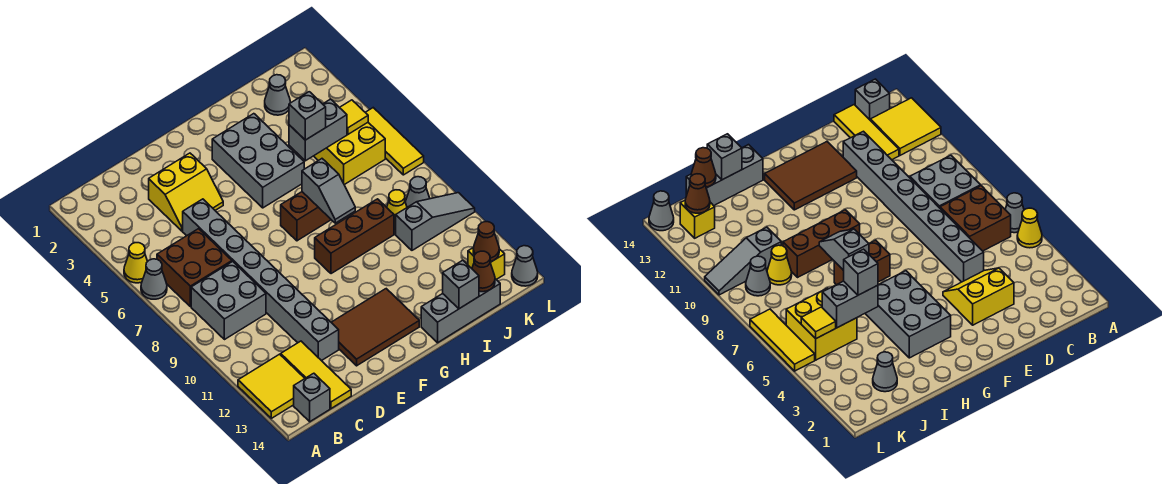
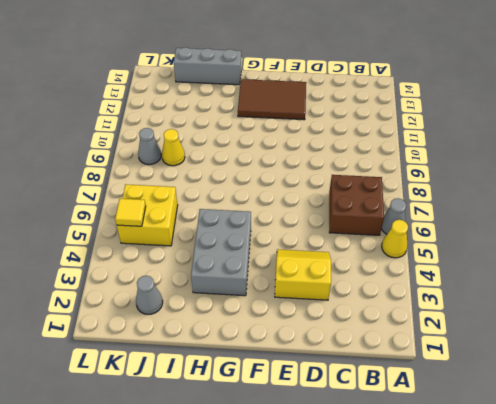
none -> yellow tile A12:B13 level 1
none -> grey brick B8:C9 level 1
none -> grey brick B14 level 1

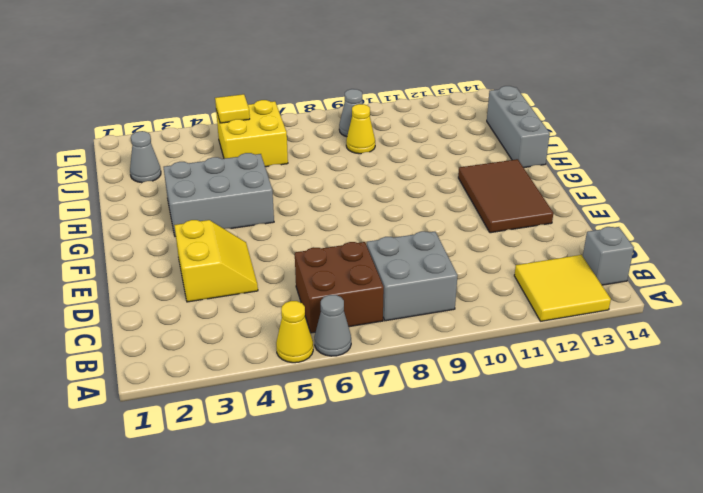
none -> yellow tile C12:C14 level 1
none -> grey brick D5:D12 level 1
none -> brown brick G7:H7 level 1

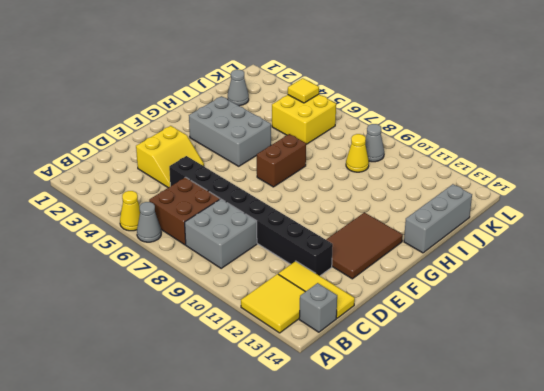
black brick D5:D12 level 1 -> grey brick D5:D12 level 1
none -> brown brick G9:I9 level 1
none -> grey slope J10:L10 level 1 top J
none -> yellow brick K13 level 1

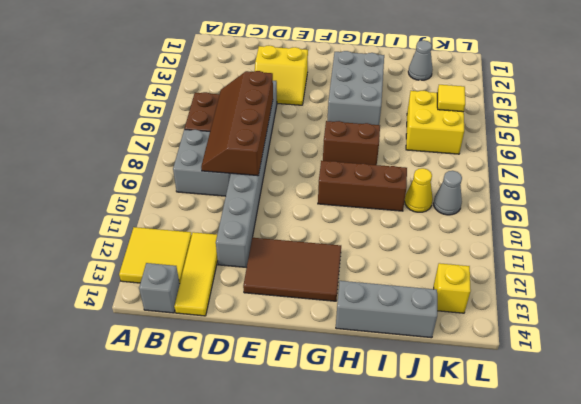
brown slope C6:D9 level 2 top D -> none
none -> yellow cone A5 level 1
none -> grey cone A6 level 1
none -> grey slope J10:L10 level 1 top J

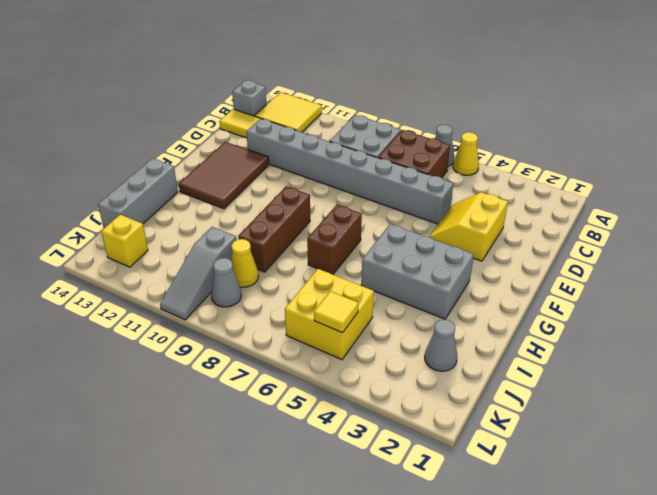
none -> yellow tile L5:L7 level 1
none -> grey cone L14 level 1
none -> grey slope H7:H8 level 2 top 7

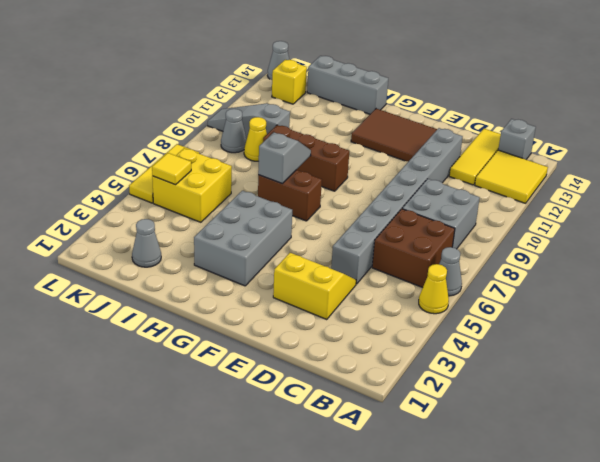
none -> grey brick I5:J5 level 2
none -> grey brick I14 level 2
none -> brown cone J14 level 2

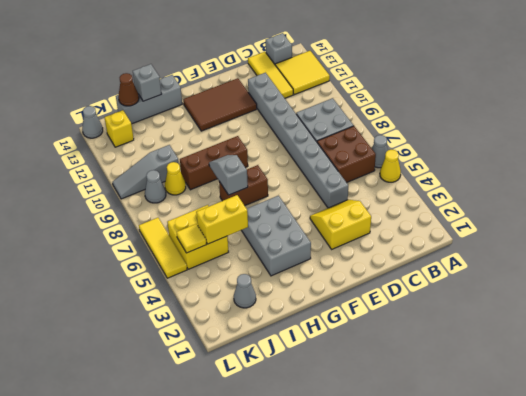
yellow brick I5:J5 level 2 -> grey brick I5:J5 level 2
none -> brown cone K13 level 2
none -> grey brick I5 level 3

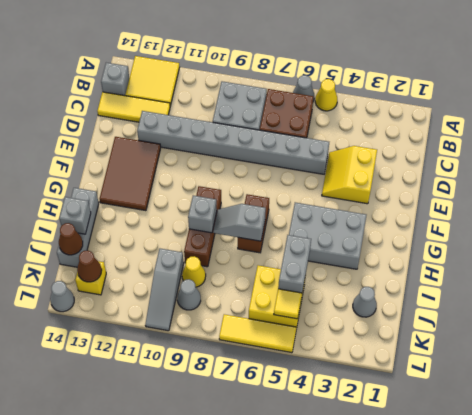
grey brick H9 level 2 -> grey brick I5 level 3

